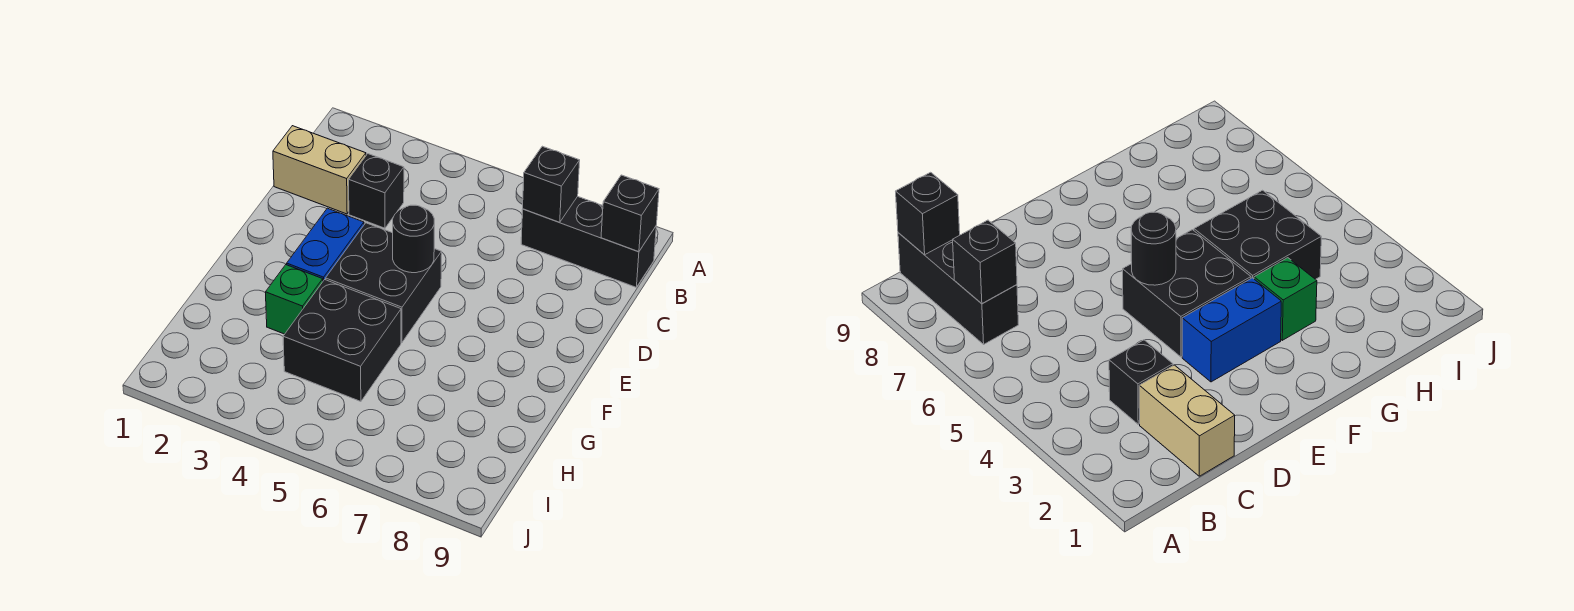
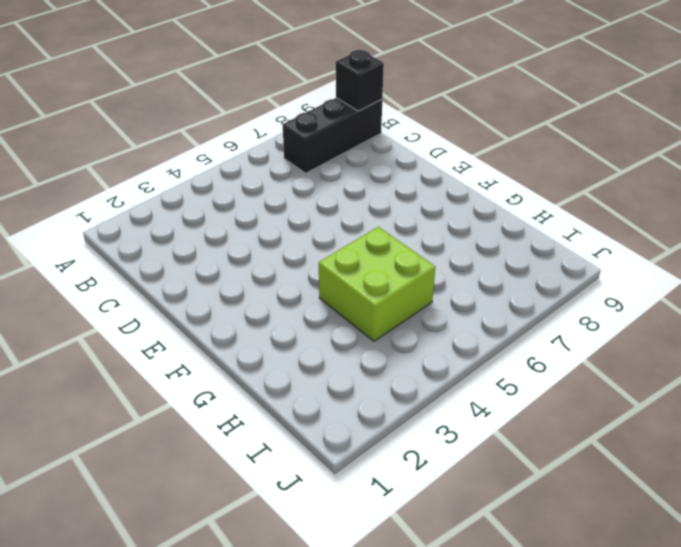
lime brick G4:H5 level 1 -> black brick G4:H5 level 1
none -> tan brick C1:C2 level 1
none -> black brick C3 level 1

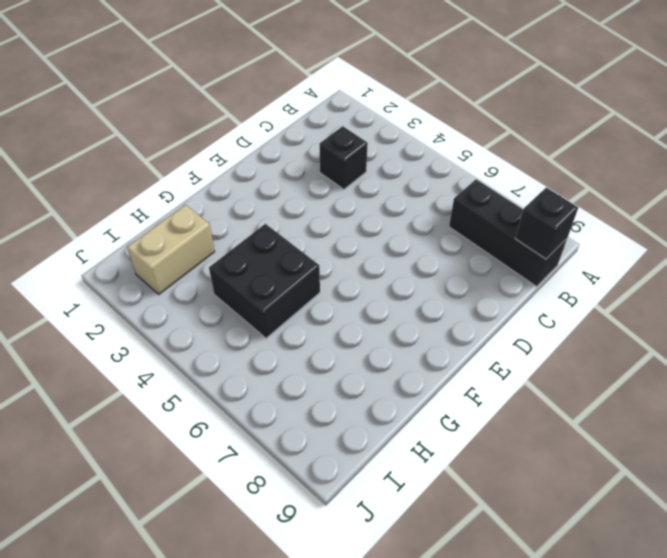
tan brick H2:I2 level 1 -> tan brick C1:C2 level 1
none -> blue brick E3:F3 level 1
none -> black brick E4:F5 level 1

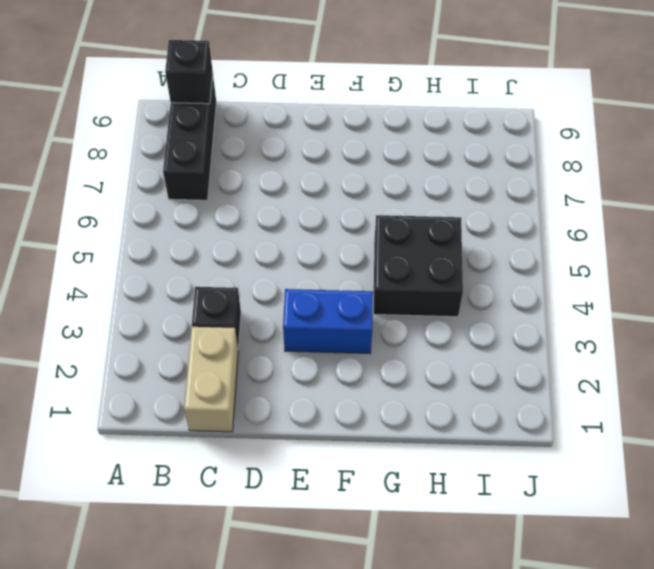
none -> black brick E4:F5 level 1
none -> green brick G3 level 1

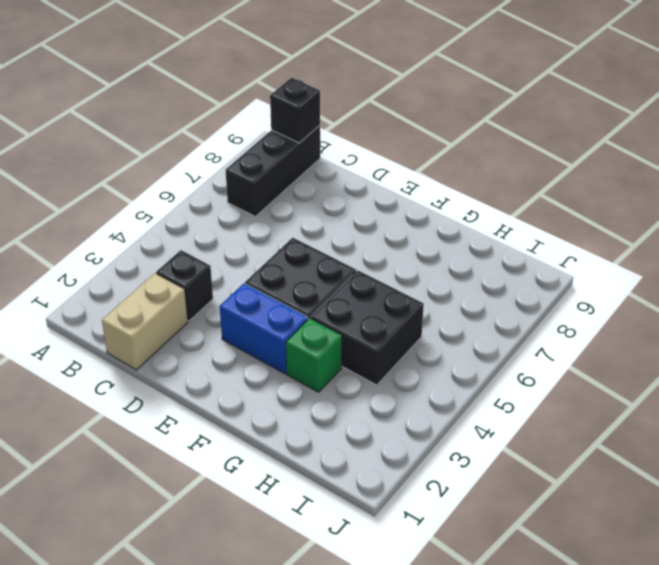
none -> black brick B7 level 2
none -> black round brick E5 level 2

